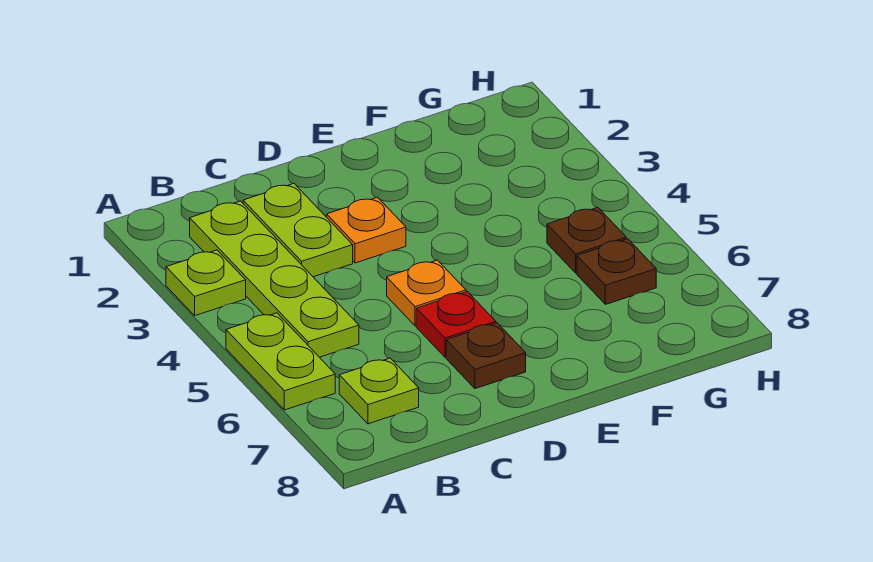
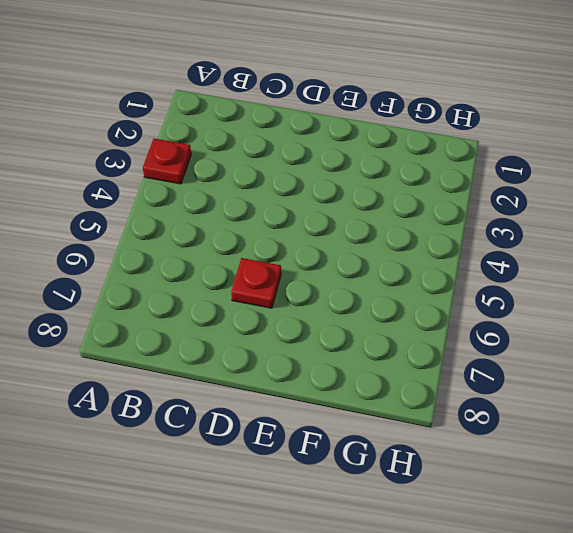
red plate A3 level 1 -> lime plate A3 level 1
none -> lime plate A5:A6 level 1
none -> lime plate B2:B5 level 1

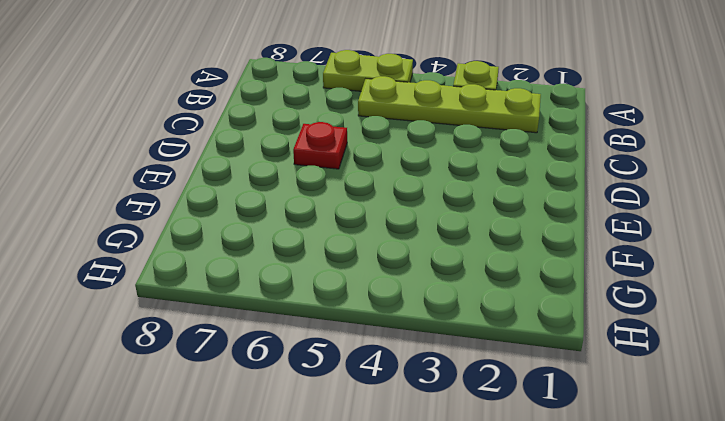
none -> lime plate B7 level 1
none -> lime plate C2:C3 level 1

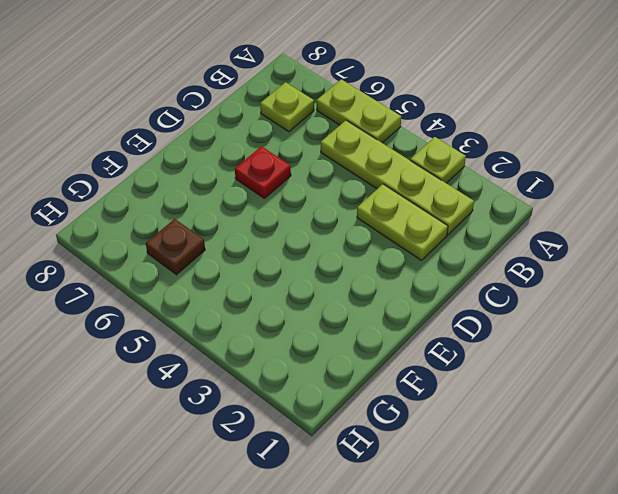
none -> orange plate D3 level 1
none -> orange plate D5 level 1

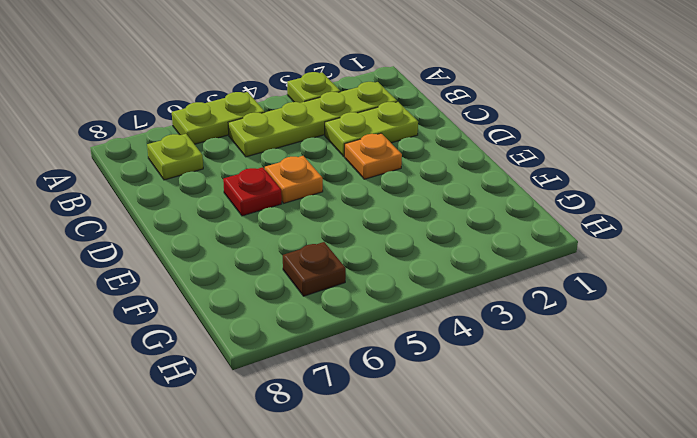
none -> brown plate D7 level 1
none -> brown plate G5 level 1

